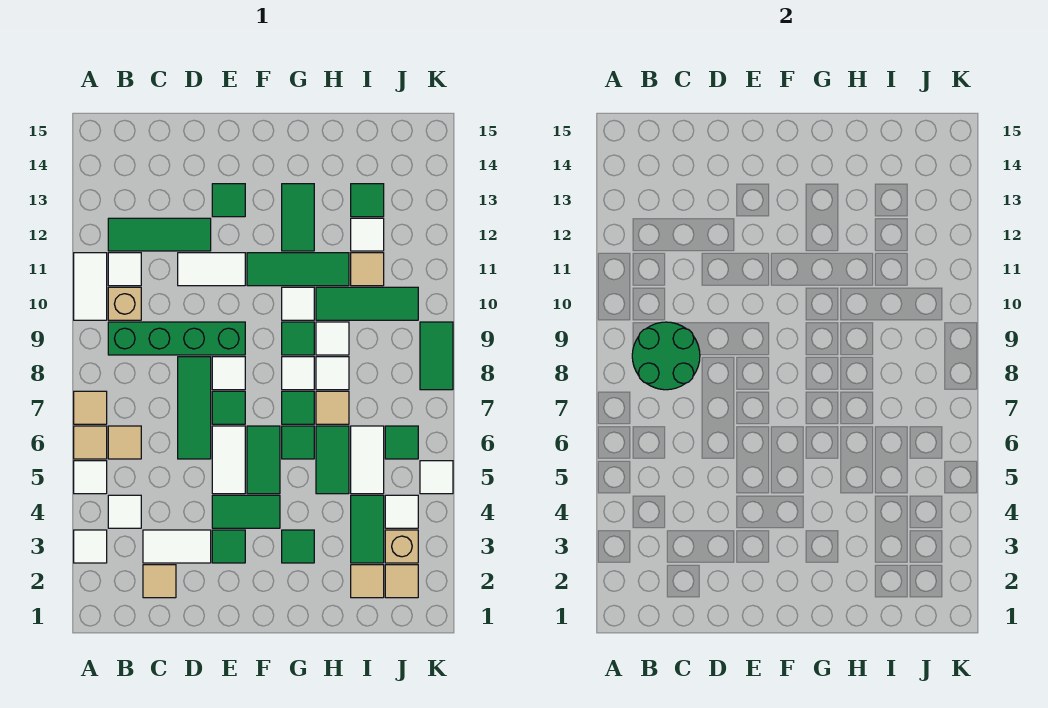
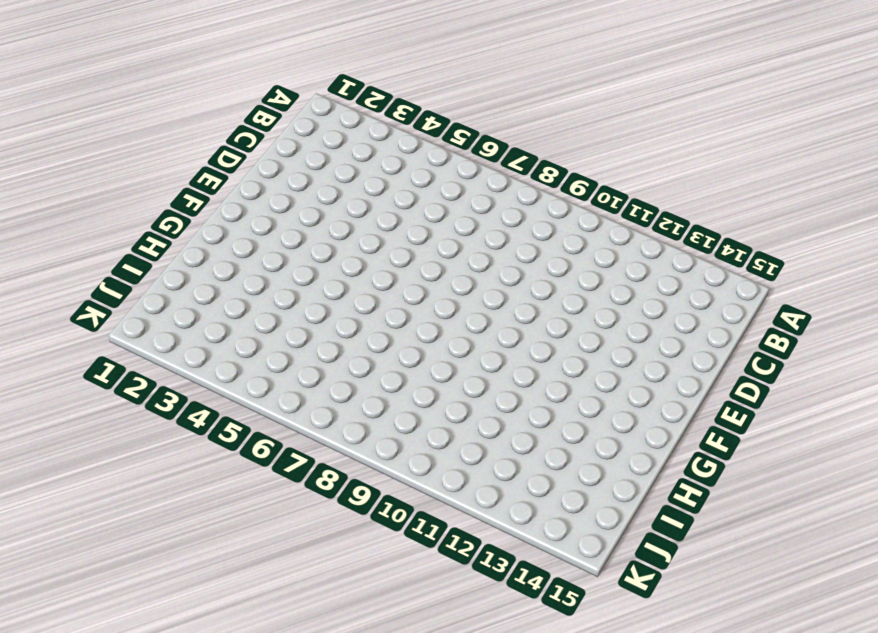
none -> white tile A3 level 1
none -> white tile A5 level 1
none -> tan tile A6 level 1
none -> tan tile A7 level 1

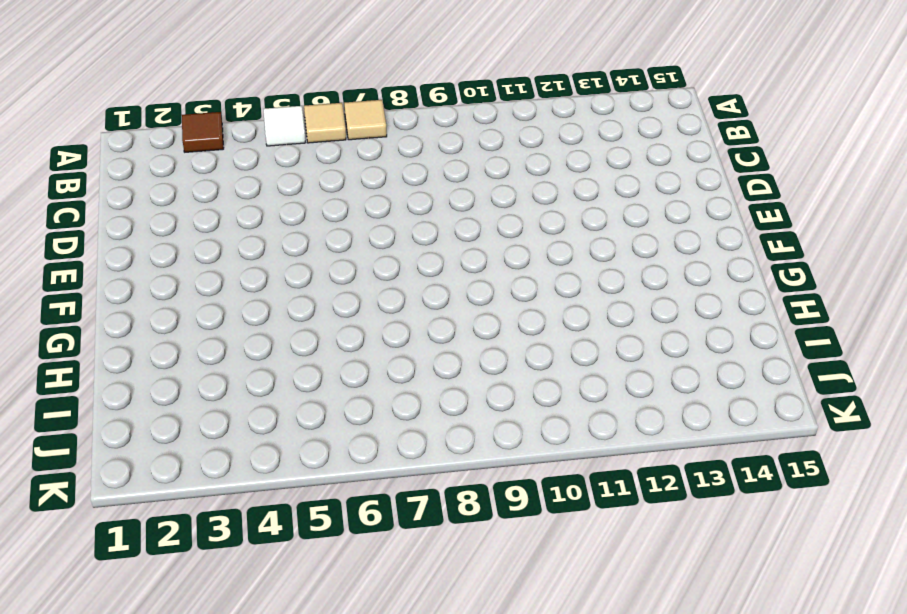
brown tile A3 level 1 -> white tile A3 level 1
none -> white tile A10:A11 level 1
none -> white tile B4 level 1
none -> tan tile B6 level 1
none -> green brick B9:E9 level 1

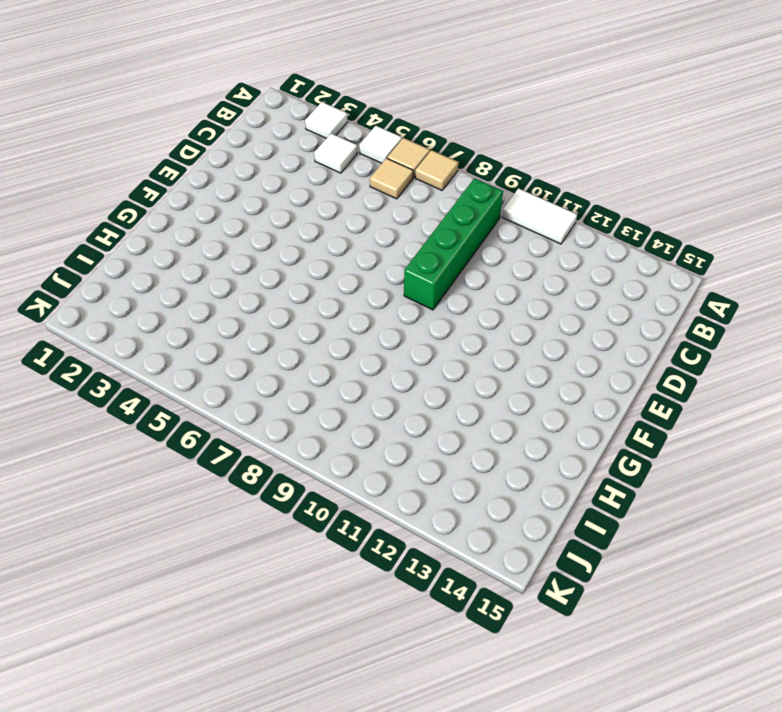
none -> tan brick B10 level 1
none -> white tile B11 level 1
none -> green tile B12:D12 level 1
none -> tan tile C2 level 1

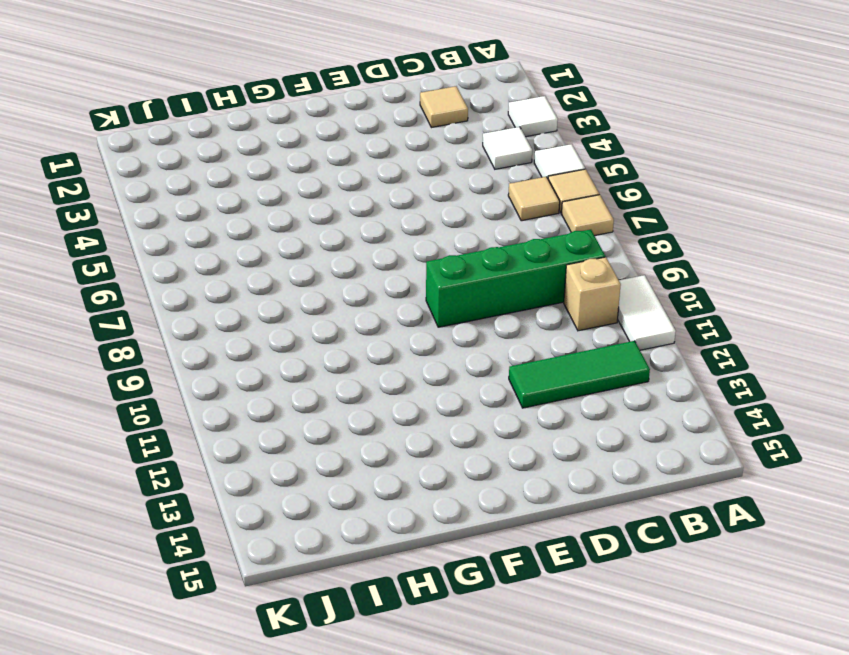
none -> white tile B11 level 1
none -> white tile C3:D3 level 1
none -> green tile D6:D8 level 1
none -> white tile D11:E11 level 1

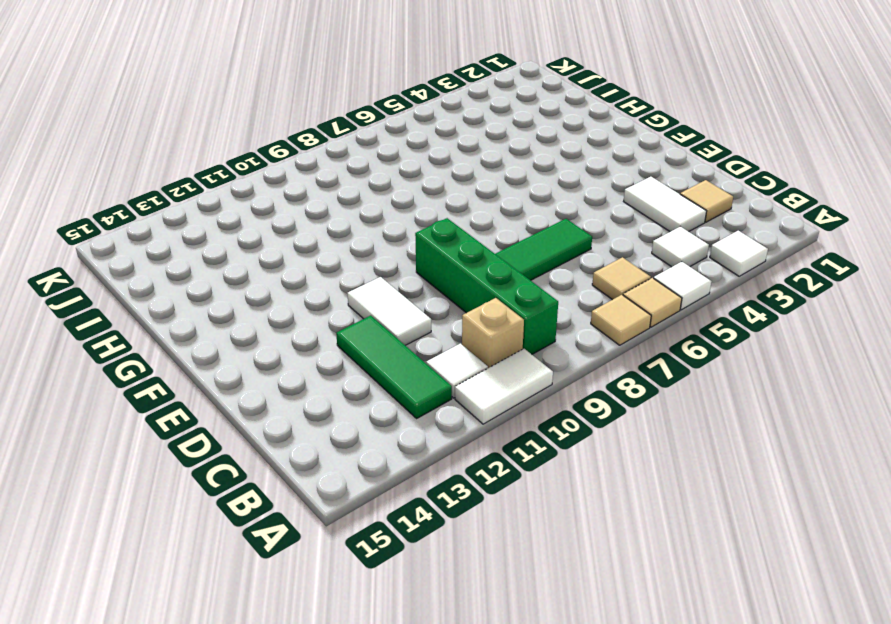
none -> green tile E3 level 1
none -> green tile E4:F4 level 1
none -> white tile E5:E6 level 1
none -> green tile E7 level 1

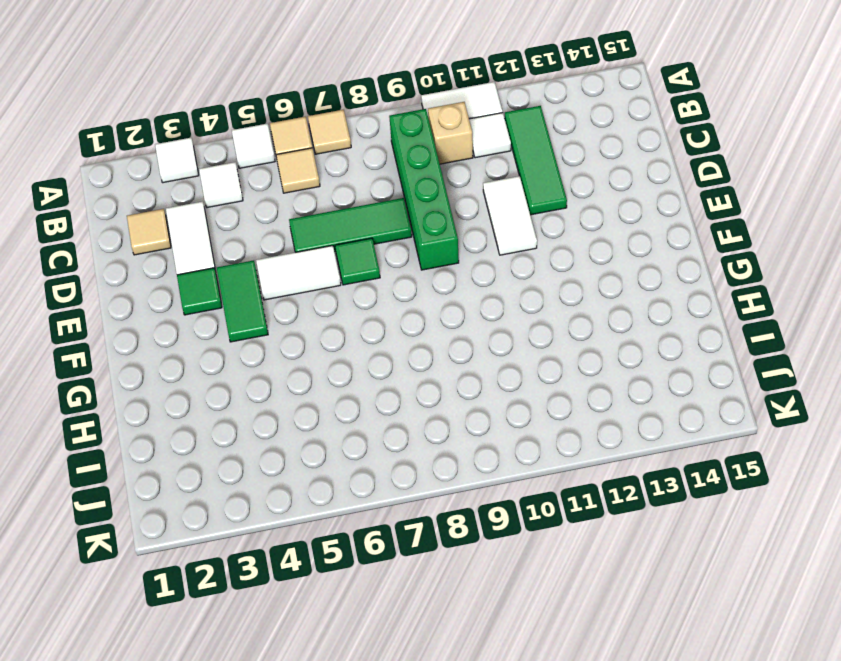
none -> white tile E8 level 1
none -> green tile E13 level 1
none -> green tile F5:F6 level 1
none -> green tile F11:H11 level 1

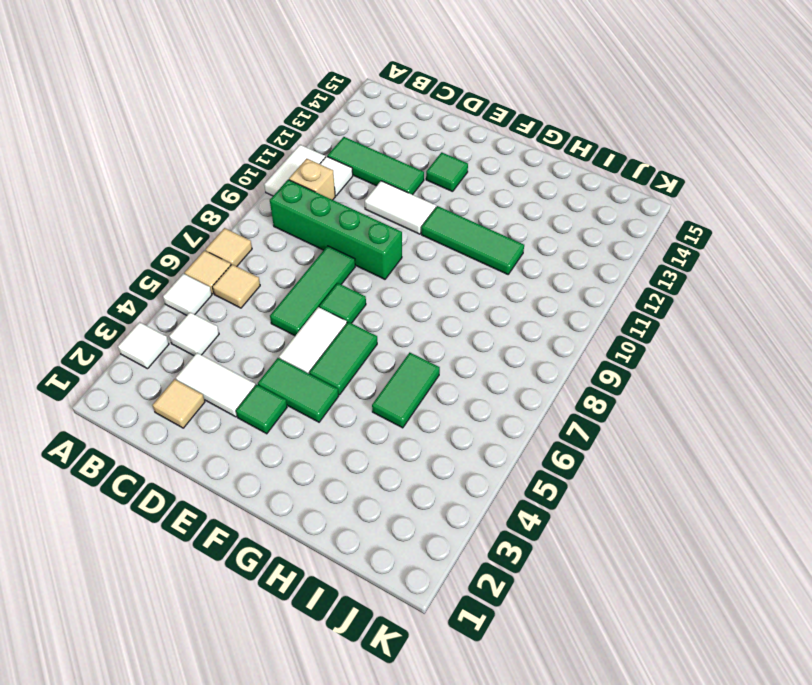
none -> white tile E8 level 1
none -> green tile G3 level 1
none -> green tile G6 level 1
none -> green tile G7 level 1

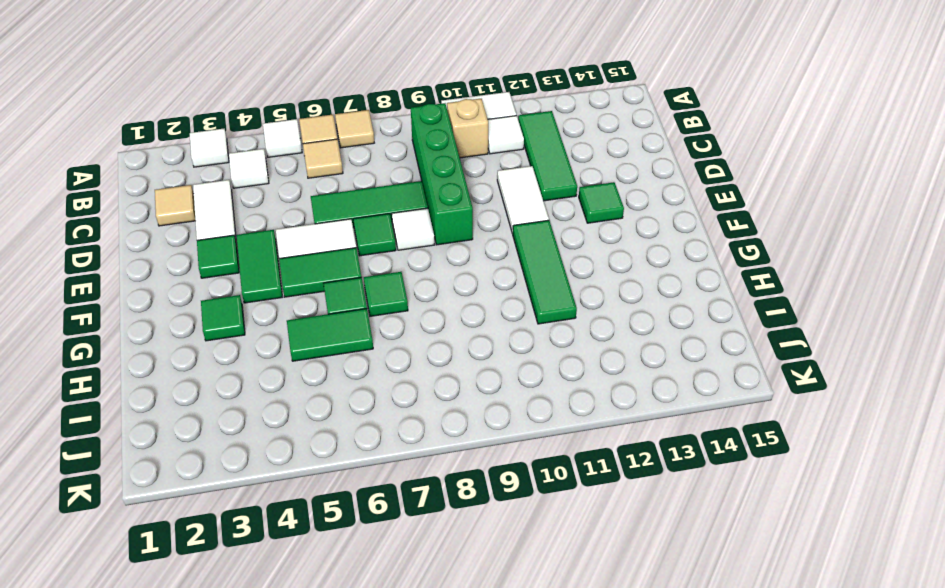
none -> white tile G8 level 1
none -> green tile G9 level 1
none -> white tile G10 level 1
none -> green tile G12:G13 level 1

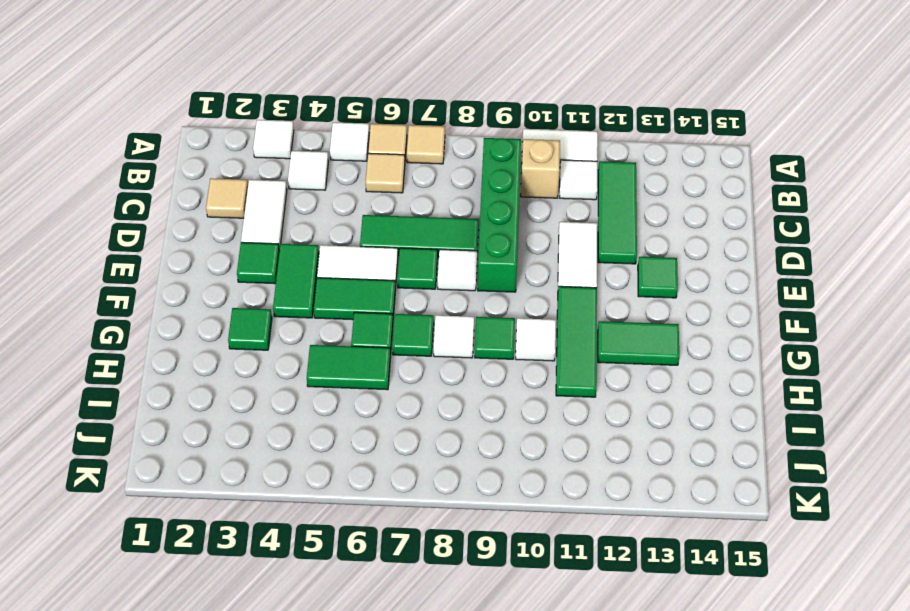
none -> tan tile H7 level 1
none -> white tile H8 level 1
none -> white tile H9 level 1
none -> green tile H10:J10 level 1

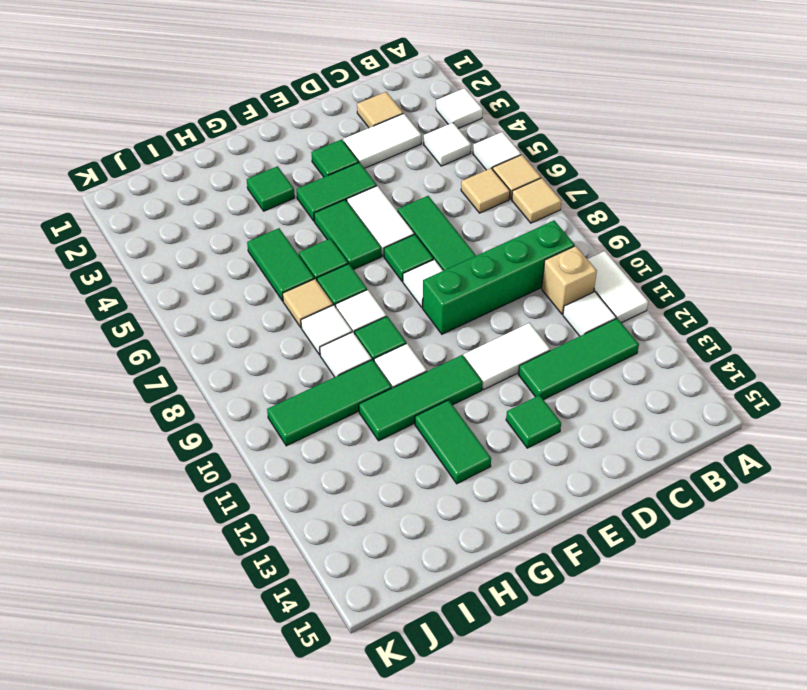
none -> tan tile I2 level 1
none -> green tile I3:I4 level 1
none -> white tile I5:I6 level 1
none -> tan tile I11 level 1

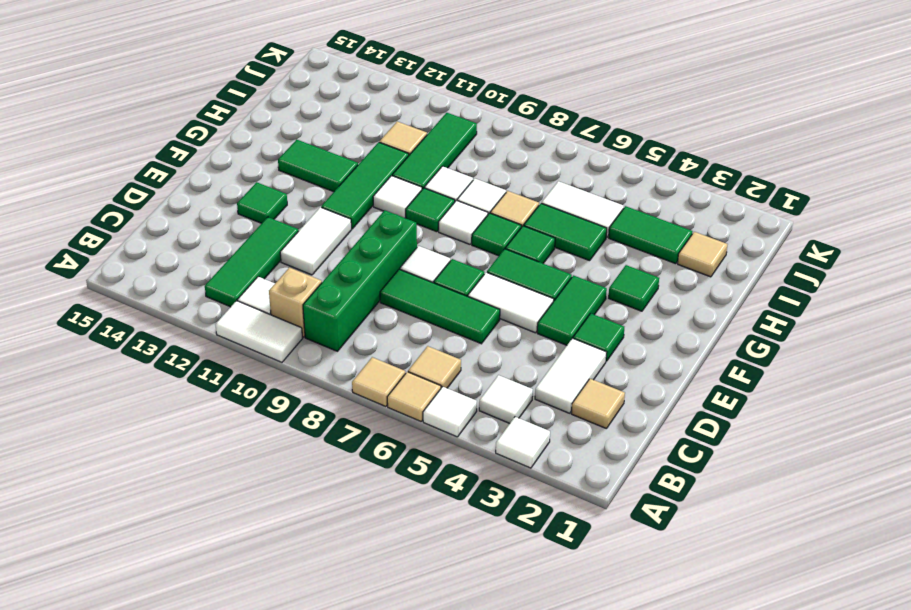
none -> white tile I12 level 1
none -> green tile I13 level 1
none -> tan tile J2 level 1
none -> tan brick J3 level 1

